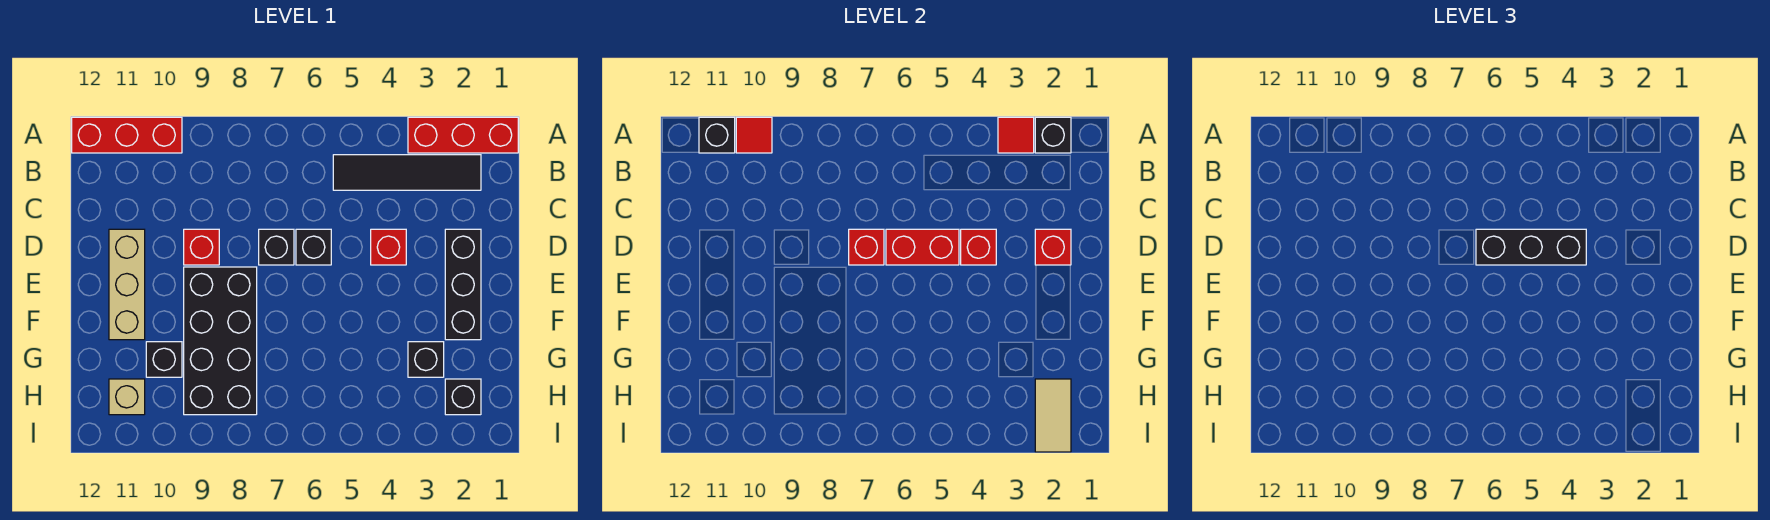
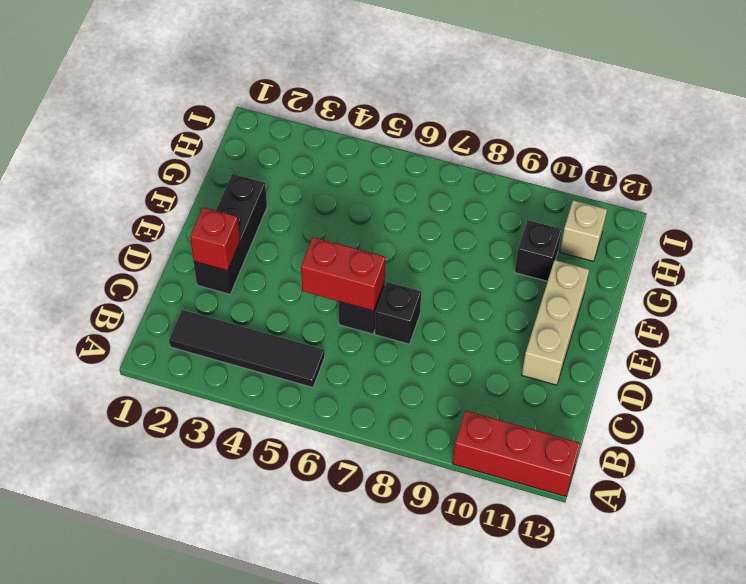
none -> red brick A1:A3 level 1
none -> red brick D4 level 1
none -> red brick D9 level 1

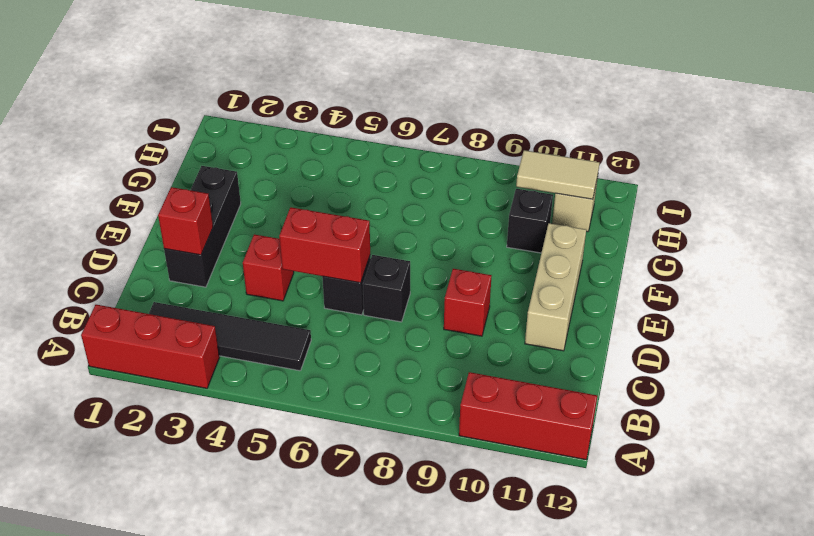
tan tile H10:H11 level 2 -> tan tile H2:I2 level 2
none -> black brick E8:H9 level 1
none -> black brick G3 level 1
none -> black brick H2 level 1

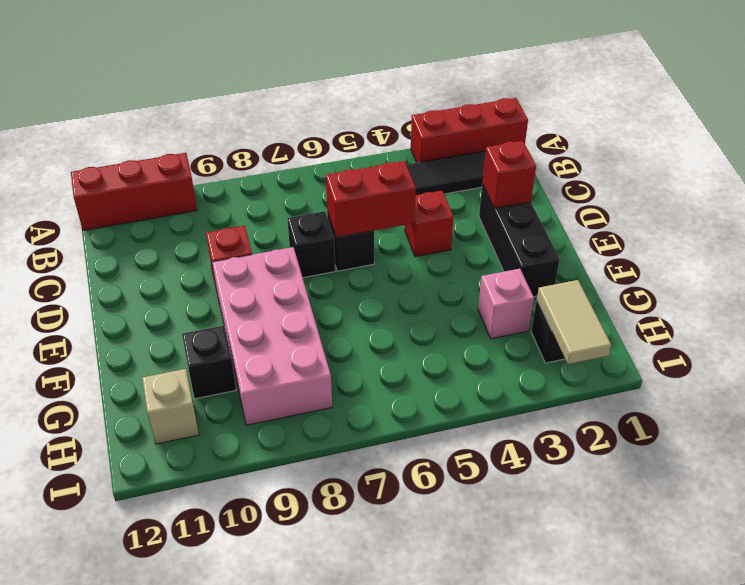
pink brick E8:H9 level 1 -> black brick E8:H9 level 1
pink brick G3 level 1 -> black brick G3 level 1
none -> tan brick D11:F11 level 1
none -> black brick A2 level 2
none -> red tile A3 level 2

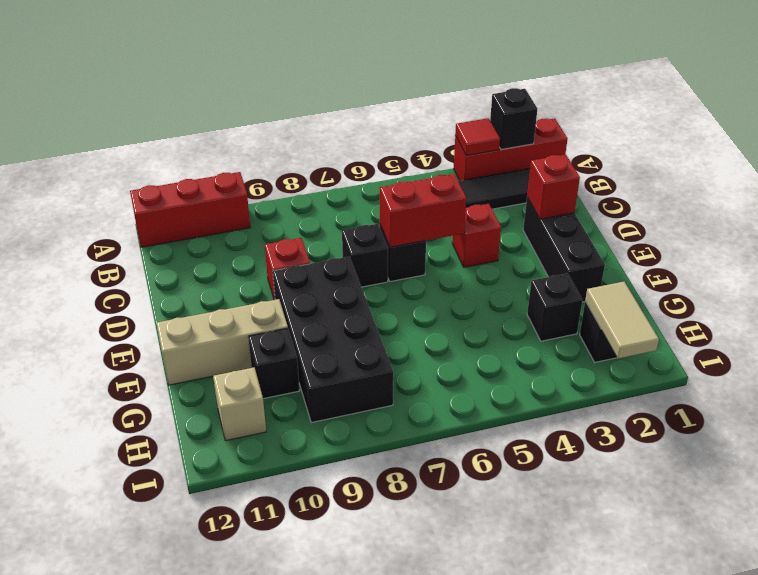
tan brick F10:F12 level 1 -> tan brick D11:F11 level 1
none -> red tile A10 level 2
none -> black brick A11 level 2
none -> red brick D4 level 2

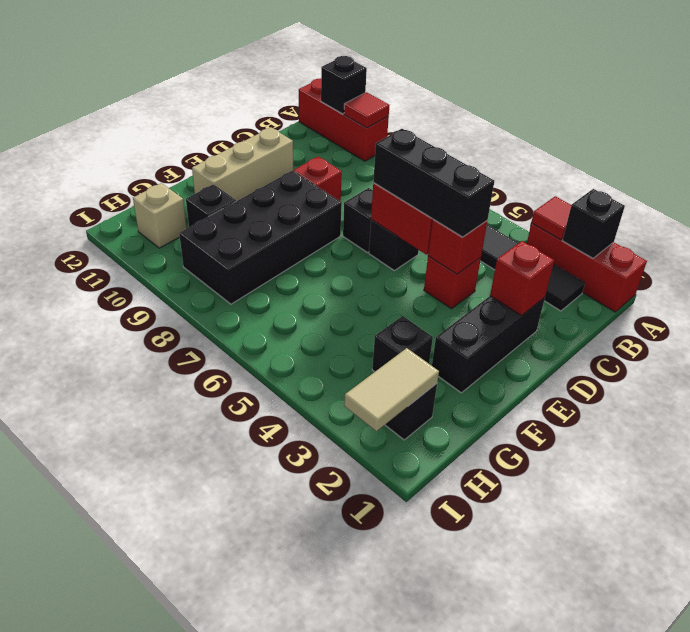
none -> red brick D7 level 2

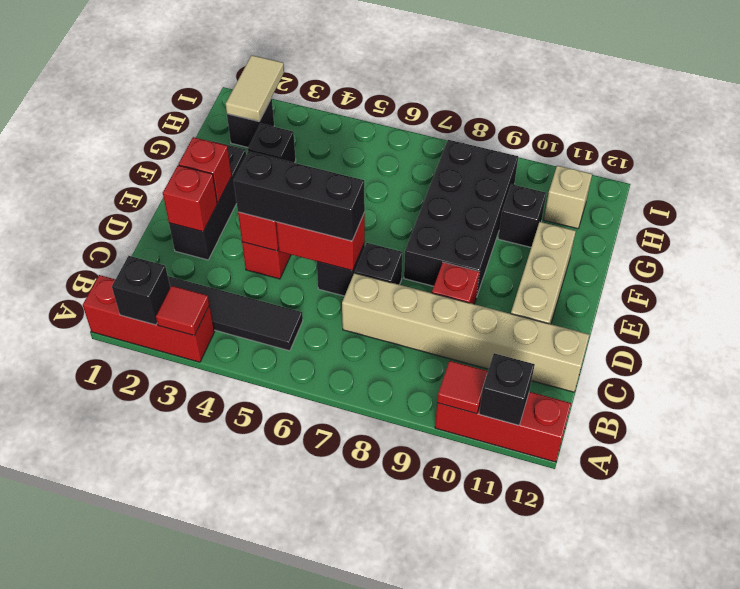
tan brick C7:C12 level 1 -> none
red brick E2 level 2 -> red brick D7 level 2

